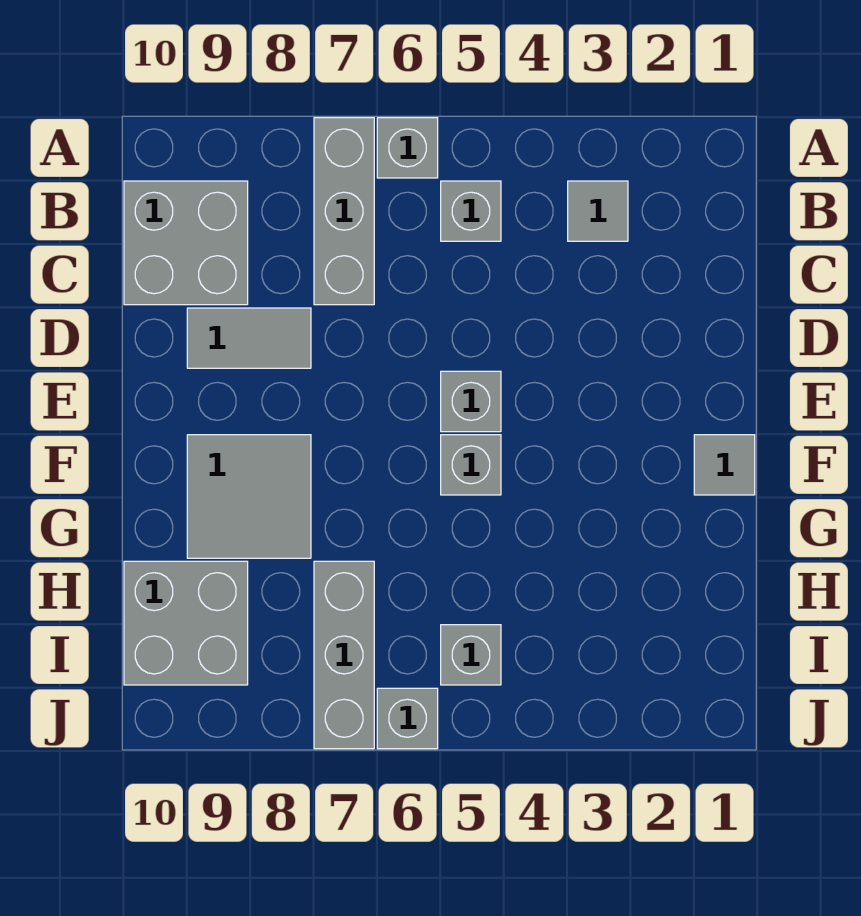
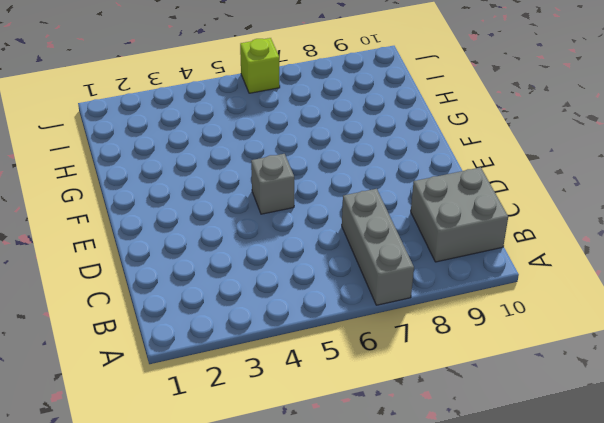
lime brick J6 level 1 -> grey brick J6 level 1
none -> grey brick A6 level 1
none -> grey tile B3 level 1
none -> grey brick B5 level 1

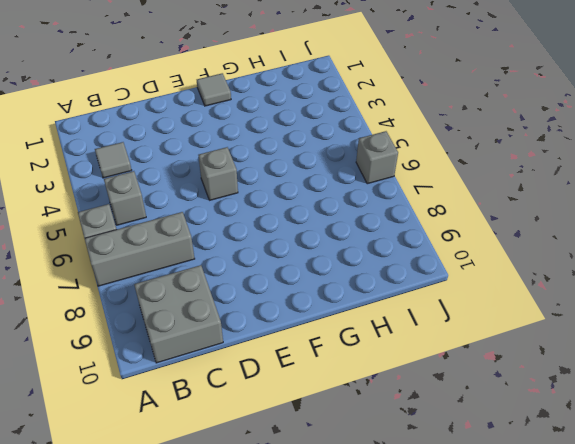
none -> grey tile D8:D9 level 1
none -> grey brick F5 level 1
none -> grey tile F8:G9 level 1

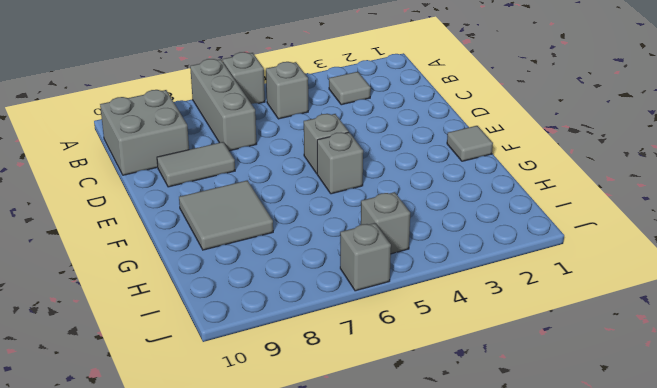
none -> grey brick H7:J7 level 1
none -> grey brick H9:I10 level 1

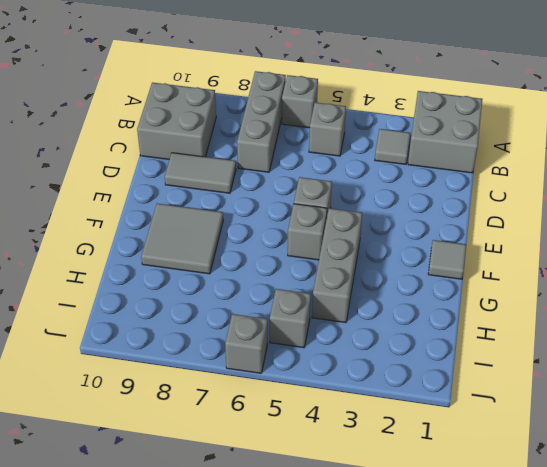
grey brick A1:B2 level 1 -> grey brick H9:I10 level 1
grey brick F4:H4 level 1 -> grey brick H7:J7 level 1

